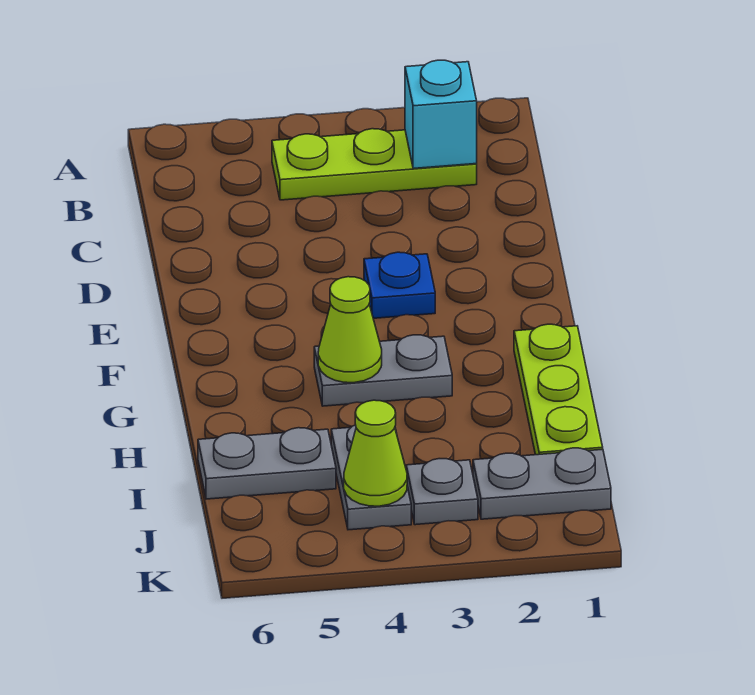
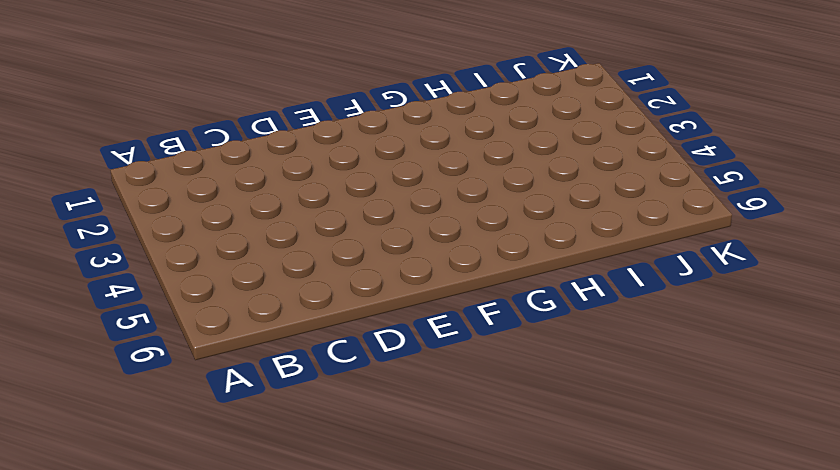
none -> lime plate B2:B4 level 1
none -> blue plate E3 level 1

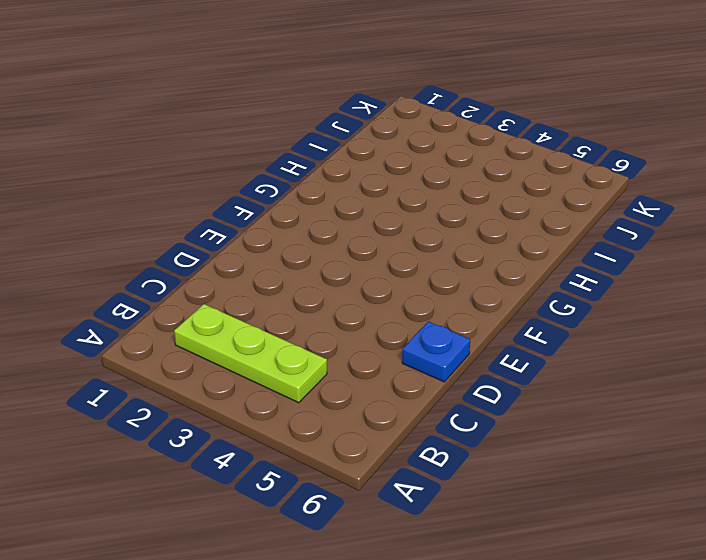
blue plate D6 level 1 -> blue plate E3 level 1
none -> lime plate G1:I1 level 1
none -> grey plate G3:G4 level 1

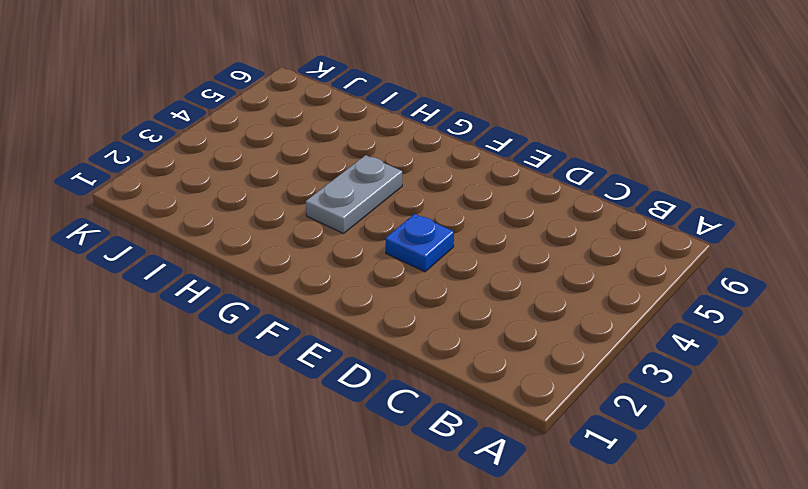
none -> lime plate B2:B4 level 1
none -> lime plate G1:I1 level 1

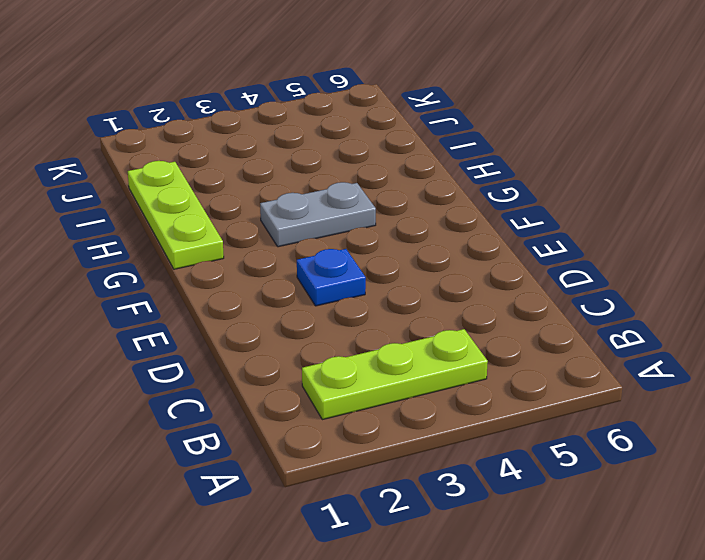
none -> grey plate I4:J4 level 1
none -> grey plate I5:I6 level 1

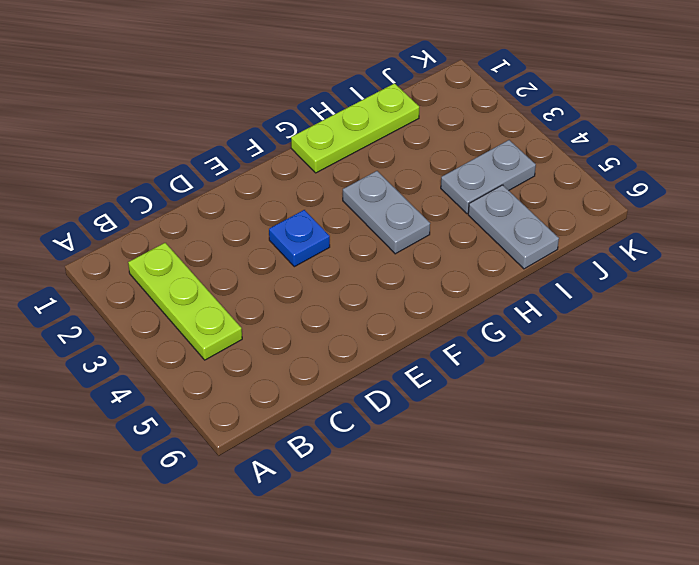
none -> grey plate J1:J2 level 1
none -> grey plate J3 level 1

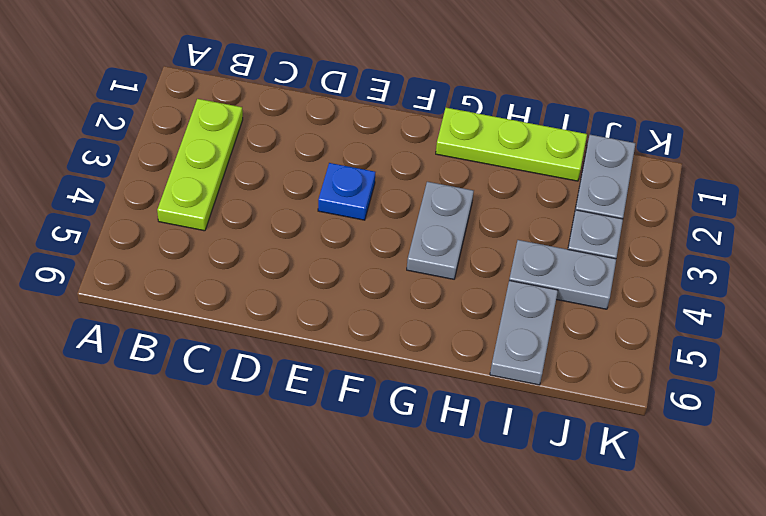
none -> cyan brick B2 level 2
none -> lime cone G4 level 2

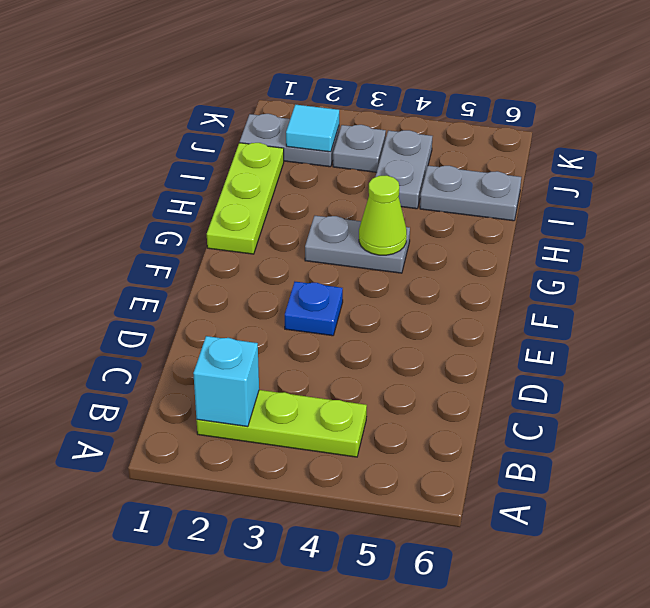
cyan tile J2 level 2 -> none
none -> lime cone J4 level 2

